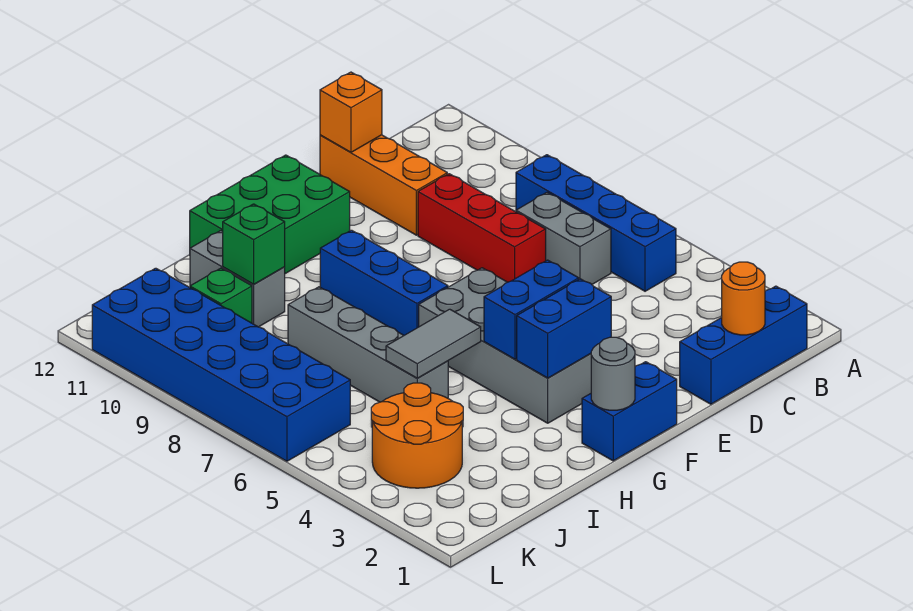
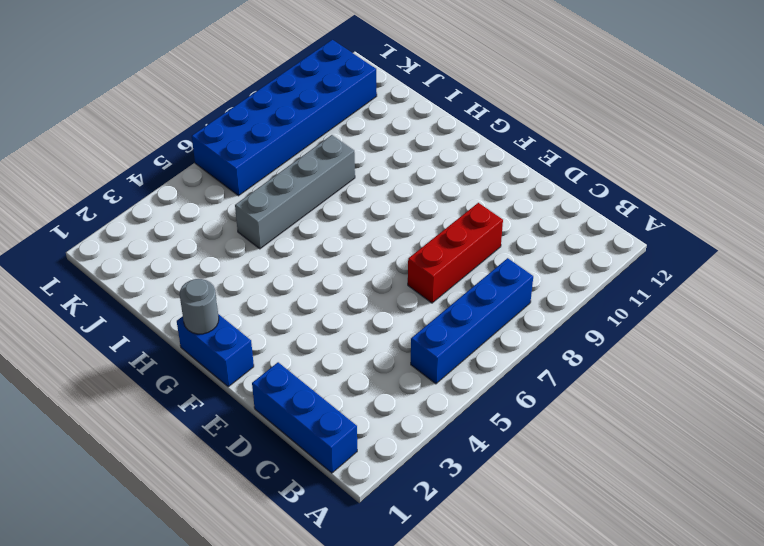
none -> grey brick C6:C7 level 1
none -> orange brick D10:D12 level 1
none -> grey brick F3:G6 level 1

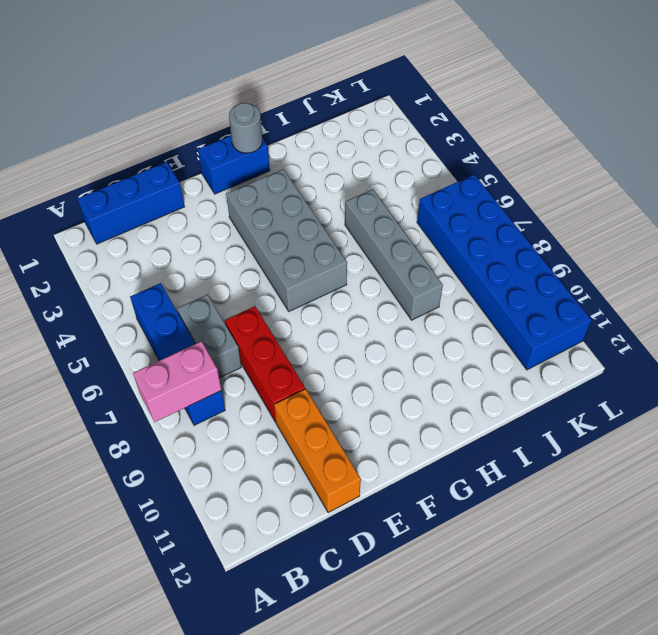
pink brick A8:B8 level 2 -> none
none -> green brick F11:H12 level 1
none -> blue brick G7:G9 level 1
none -> grey brick I10:I11 level 1

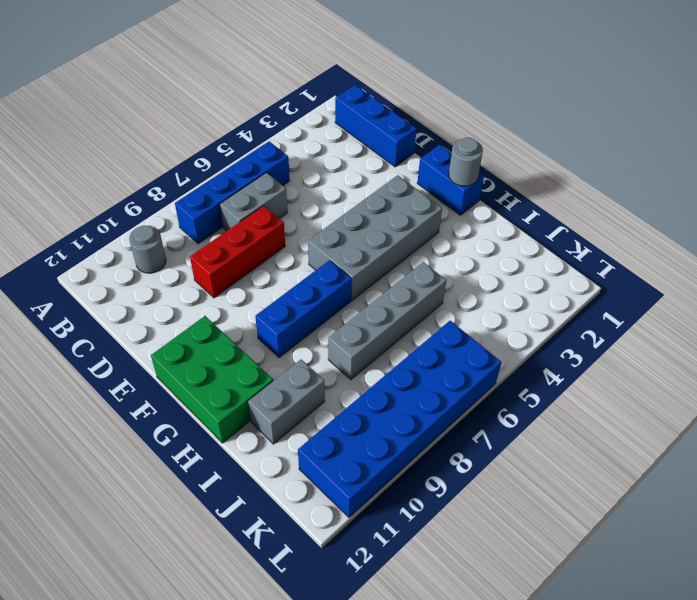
grey round brick B10 level 1 -> none
none -> orange brick D10:D12 level 1
none -> orange round brick J3:K4 level 1
none -> green brick J10 level 1

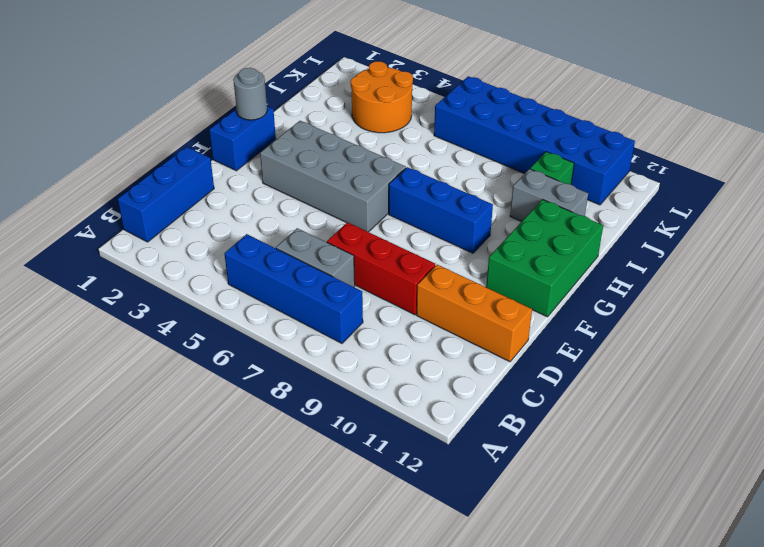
none -> grey brick I5:I8 level 1
none -> orange round brick C1 level 2
none -> orange brick D12 level 2

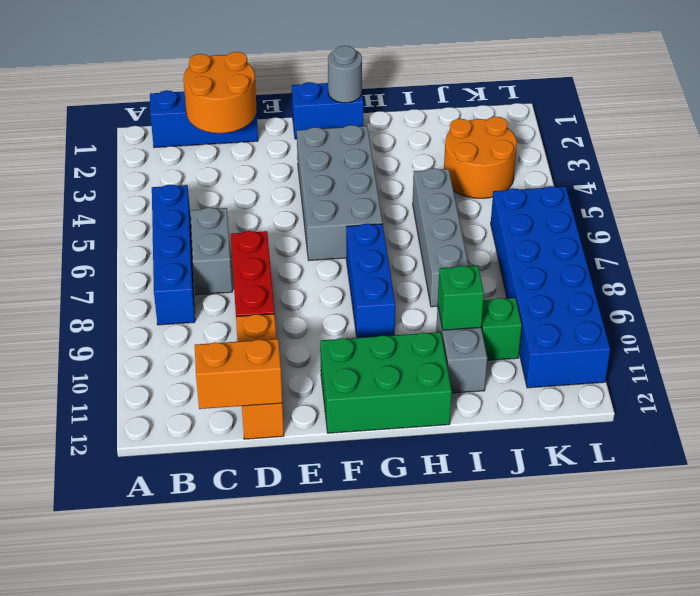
orange round brick C1:D2 level 2 -> orange round brick C1 level 2
orange brick C12:D12 level 2 -> orange brick D12 level 2
none -> blue brick F3:G3 level 2
none -> blue brick F4:G4 level 2
none -> grey tile H5:I5 level 2

